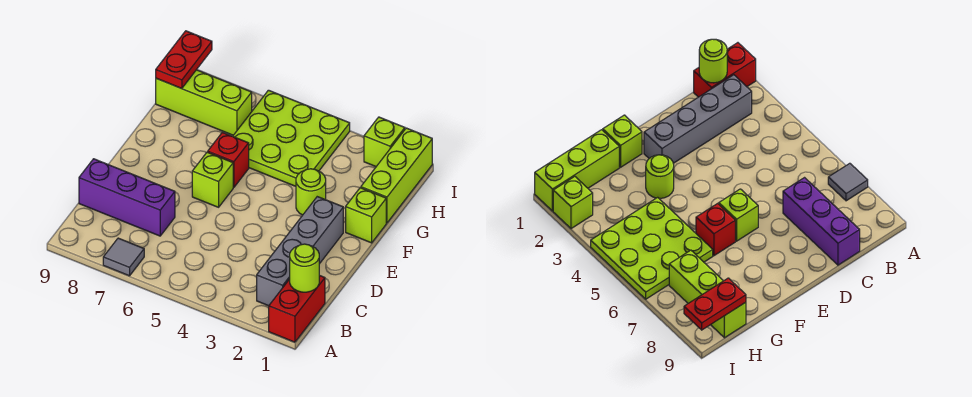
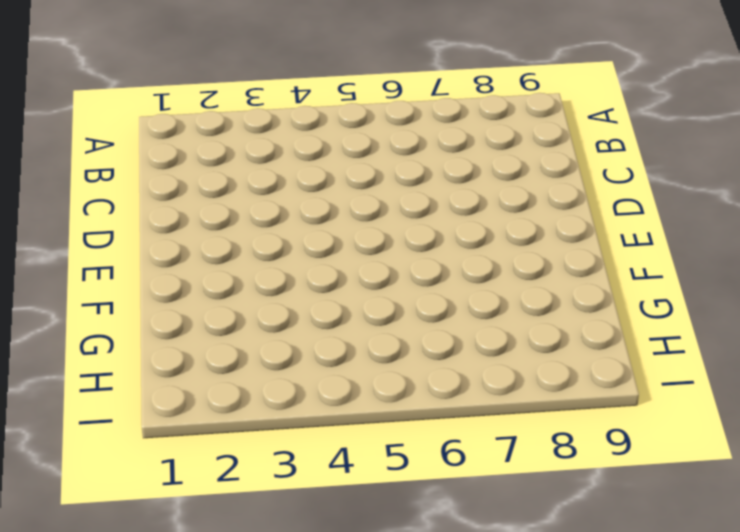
none -> red brick A1:B1 level 1
none -> grey tile A7 level 1
none -> grey brick B2:E2 level 1

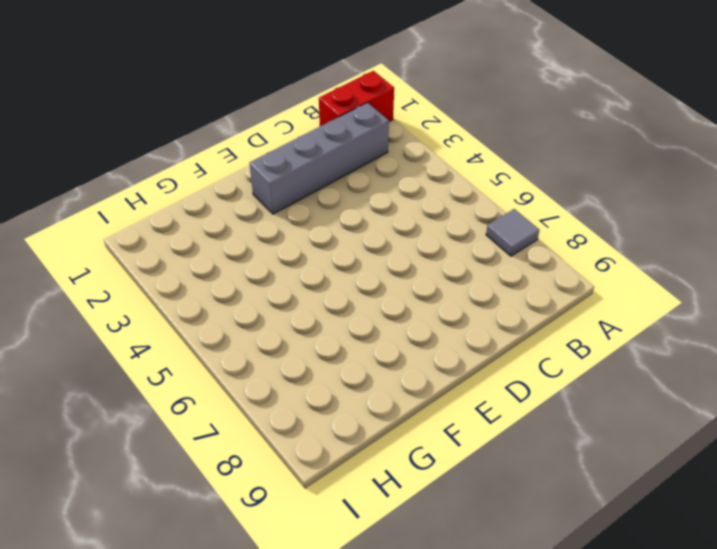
none -> purple brick C7:C9 level 1
none -> lime brick E6 level 1
none -> lime brick F1 level 1

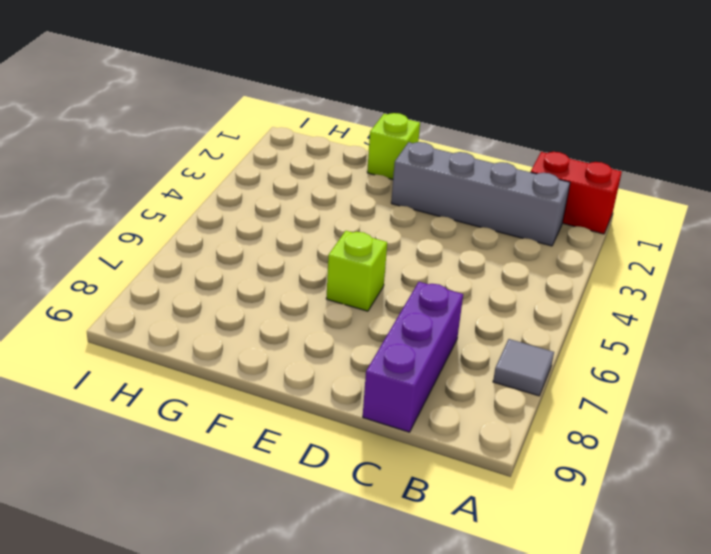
none -> lime round brick F3 level 1
none -> red brick F6 level 1
none -> lime brick G1:I1 level 1

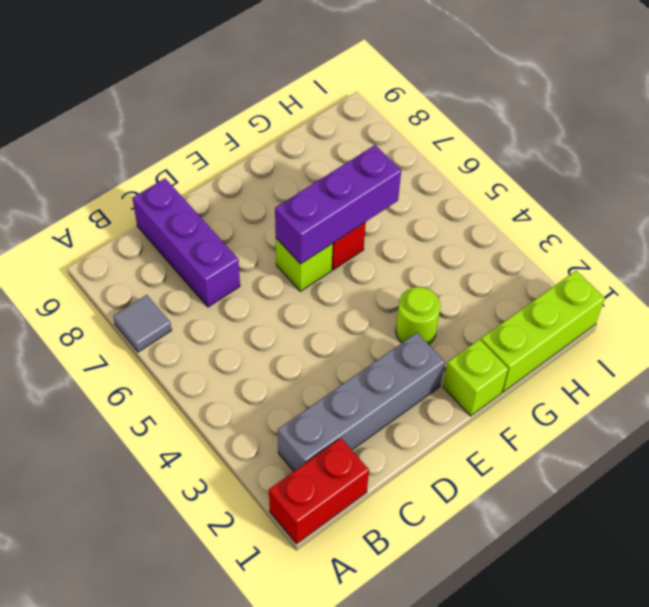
purple brick E6:G6 level 2 -> none
none -> lime plate G4:I6 level 1
none -> lime brick H7:H9 level 1
none -> lime brick I2 level 1

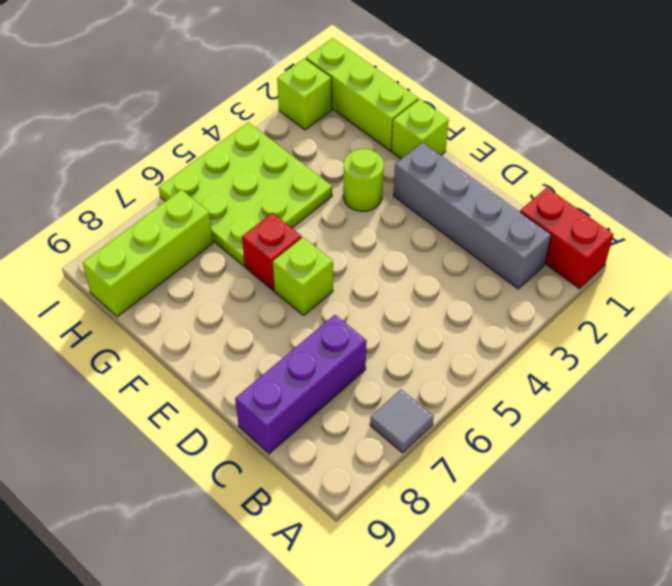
none -> lime round brick B1 level 2
none -> red plate H9:I9 level 2

